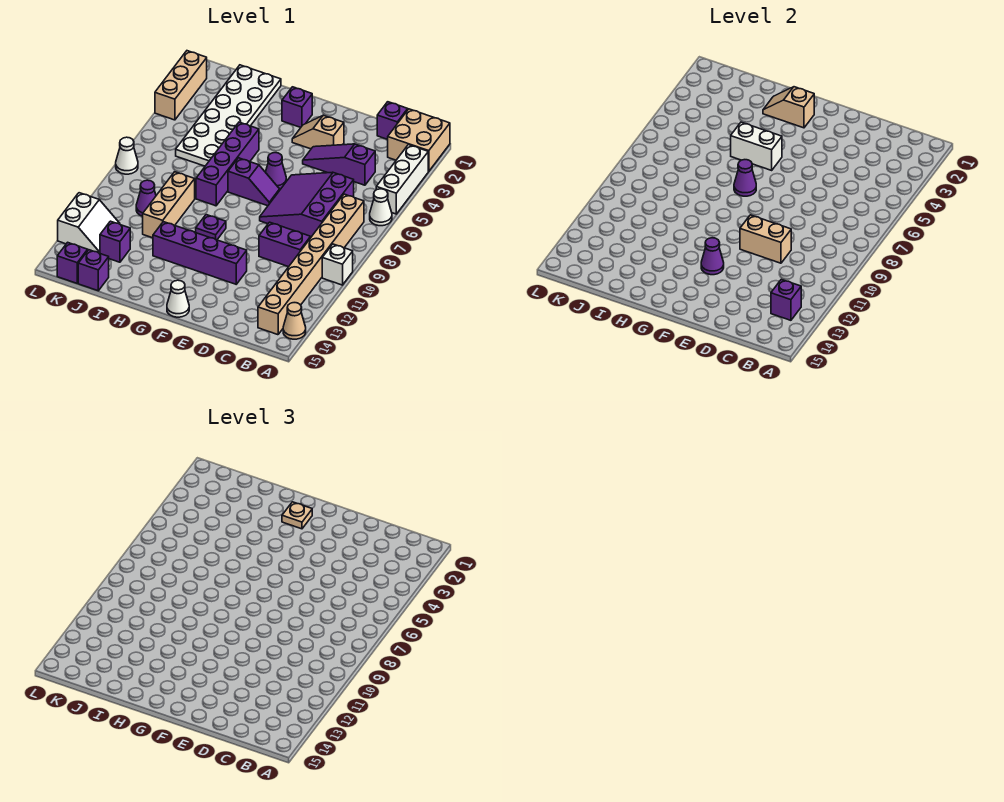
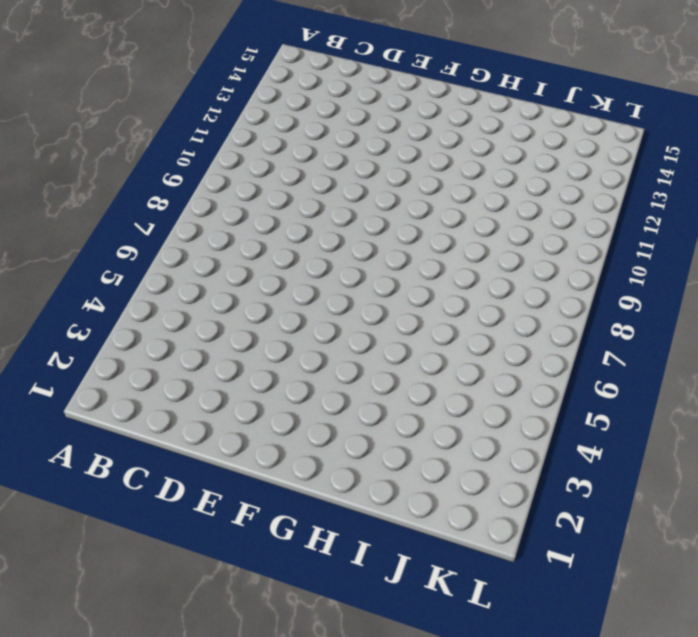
none -> tan brick A1:B2 level 1
none -> white brick A3:A5 level 1
none -> white cone A6 level 1
none -> white brick A10 level 1

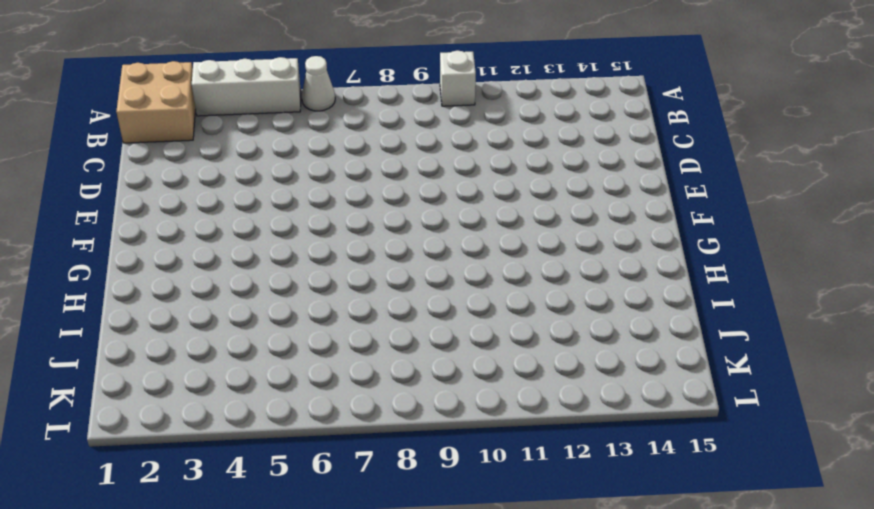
none -> tan cone A14 level 1
none -> tan brick B7:B14 level 1
none -> purple brick C1 level 1
none -> purple slope C4:E4 level 1 top C

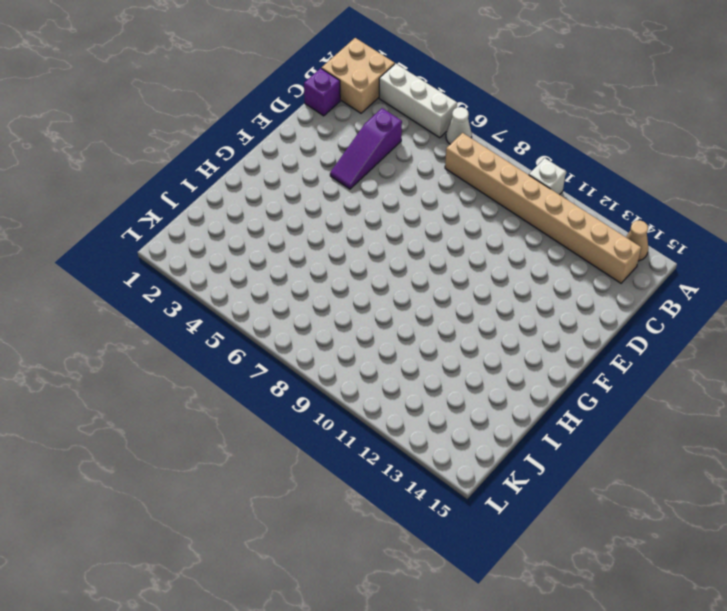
none -> purple slope C6:E8 level 1 top C
none -> purple brick C10:D10 level 1
none -> tan slope E3:F3 level 1 top E
none -> purple brick E12:H12 level 1

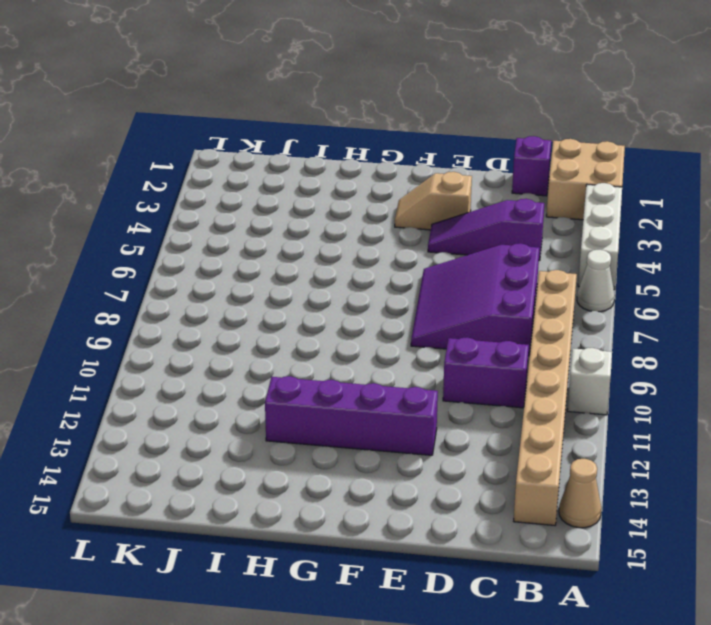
none -> purple cone F6 level 1
none -> purple slope F7:G7 level 1 top G
none -> white cone F15 level 1
none -> purple brick G2 level 1

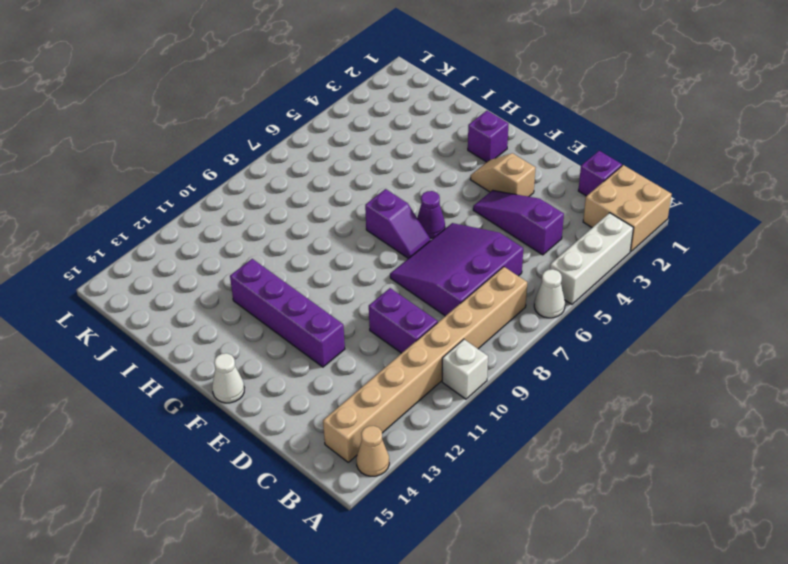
none -> purple plate G10 level 1
none -> purple brick H5:H8 level 1
none -> white plate I1:J6 level 1
none -> tan brick I9:I11 level 1

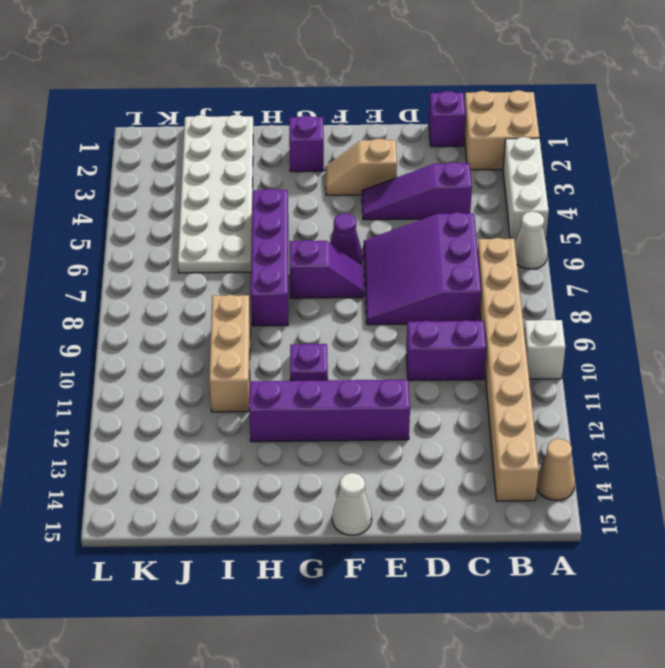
none -> purple cone J10 level 1
none -> purple brick J13 level 1
none -> purple brick J15 level 1
none -> white slope K12:L13 level 1 top L

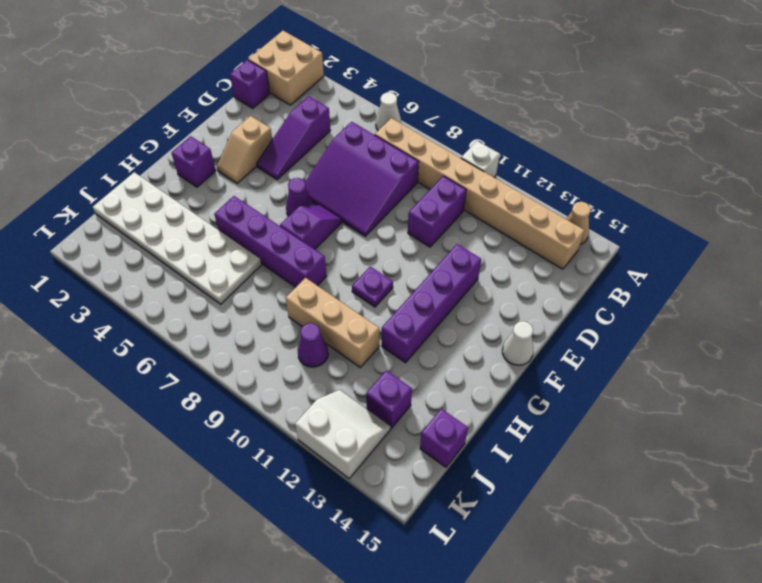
none -> white brick A3:A5 level 1
none -> purple brick K15 level 1
none -> tan brick L2:L4 level 1
none -> white cone L8 level 1

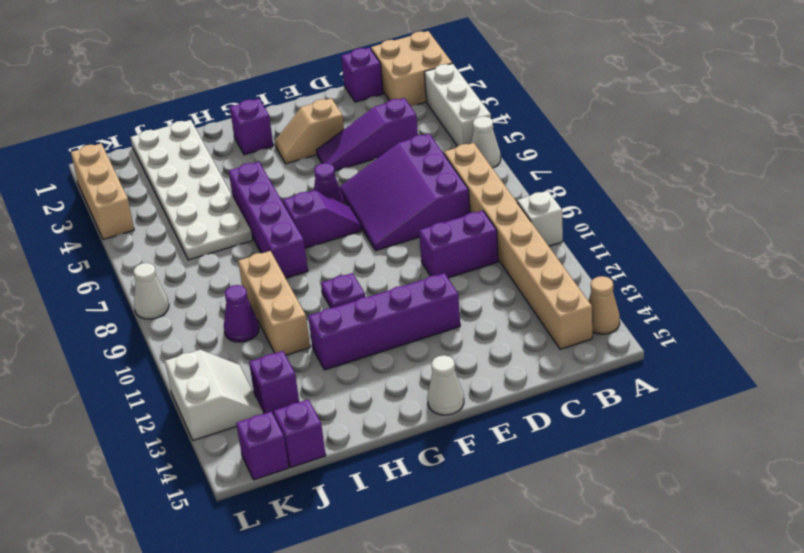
none -> purple brick B13 level 2
none -> tan brick D10:E10 level 2
none -> purple cone F12 level 2
none -> tan slope G2:H2 level 2 top G

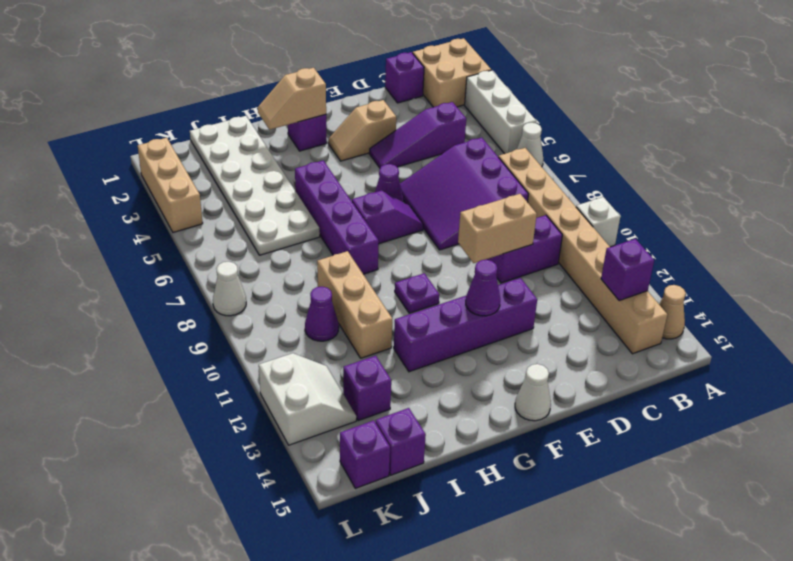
none -> white brick G5:H5 level 2
none -> purple cone G7 level 2
none -> tan plate G2 level 3

